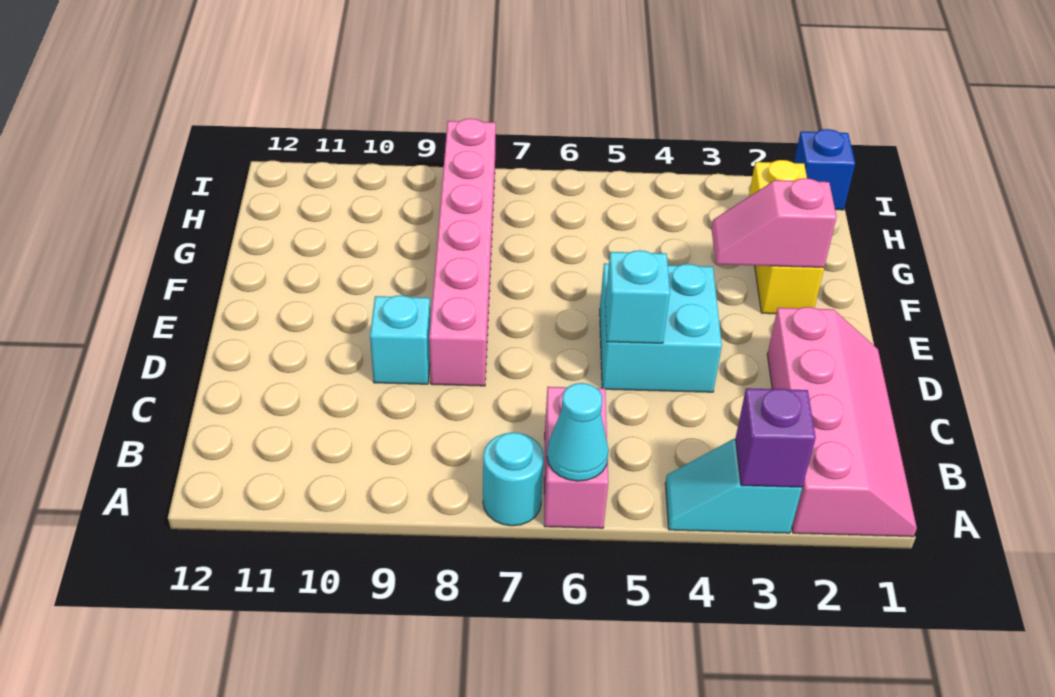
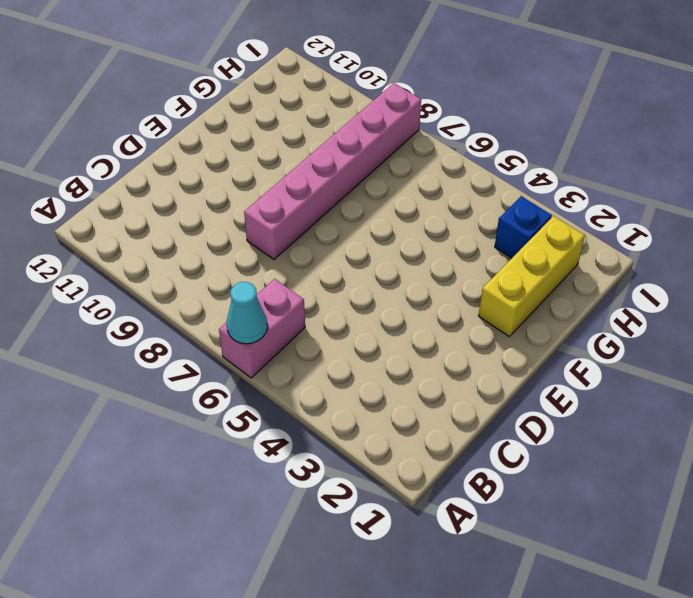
blue brick H3 level 1 -> blue brick I1 level 1
none -> pink slope A1:D2 level 1 top 2
none -> cyan slope A3:A4 level 1 top 3
none -> cyan round brick A7 level 1

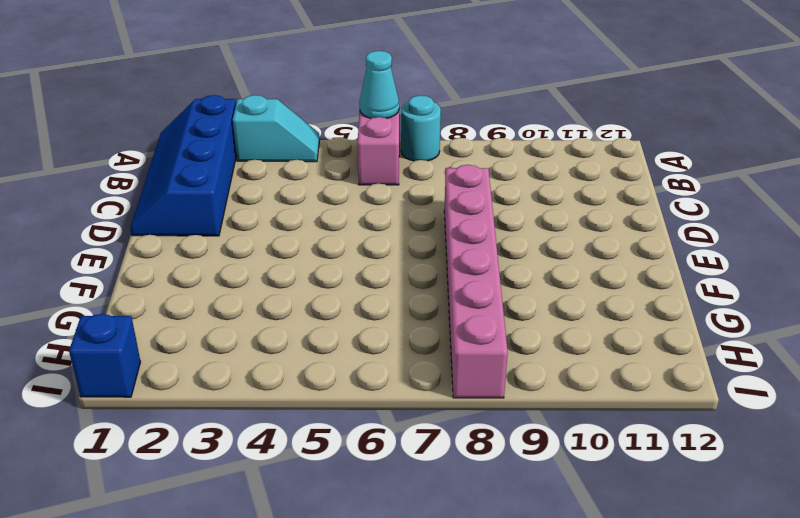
blue slope A1:D2 level 1 top 2 -> pink slope A1:D2 level 1 top 2
none -> cyan brick D4:E5 level 1
none -> cyan brick D9 level 1
none -> yellow brick F2:H2 level 1

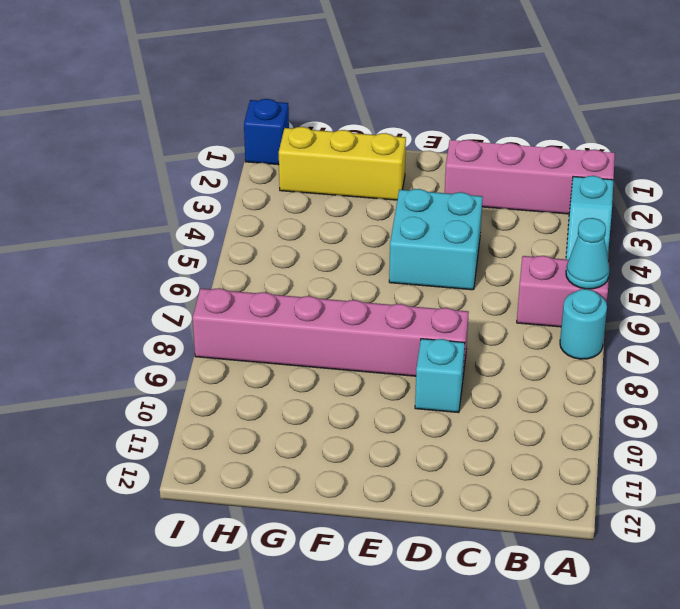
none -> purple brick A3 level 2
none -> cyan brick D5 level 2
none -> pink slope F2:F3 level 2 top 2

